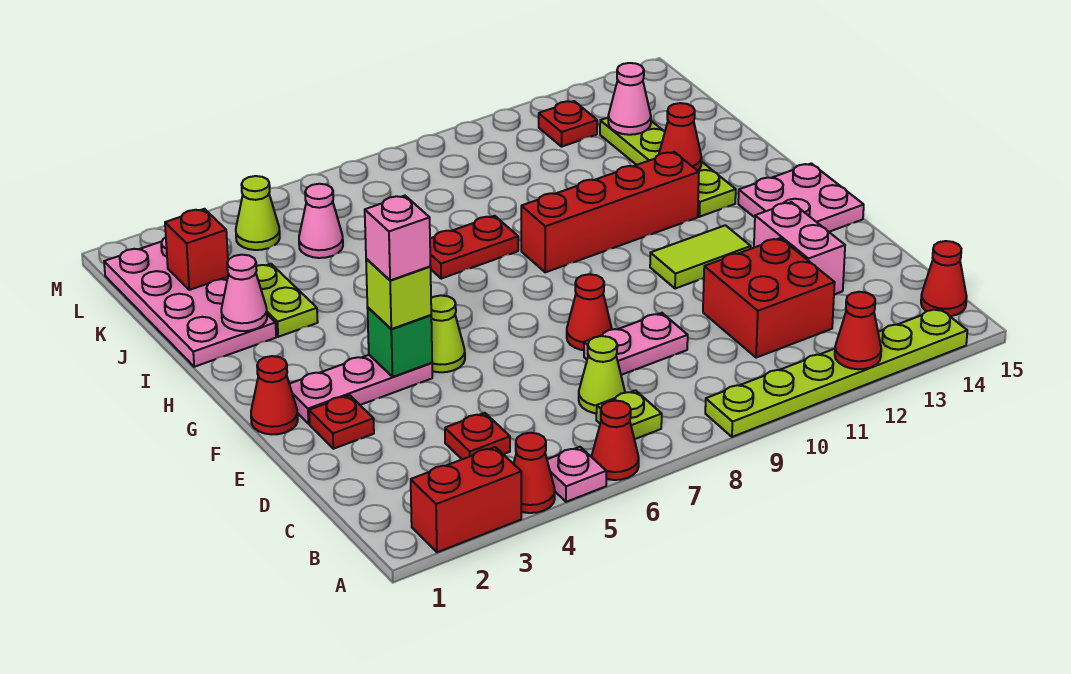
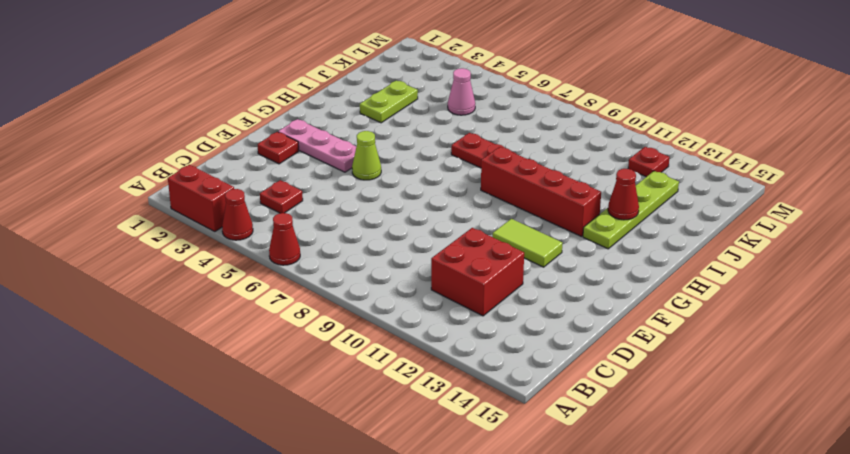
none -> pink plate A5 level 1
none -> lime plate A9:A14 level 1
none -> lime plate B7 level 1
none -> red cone B15 level 1

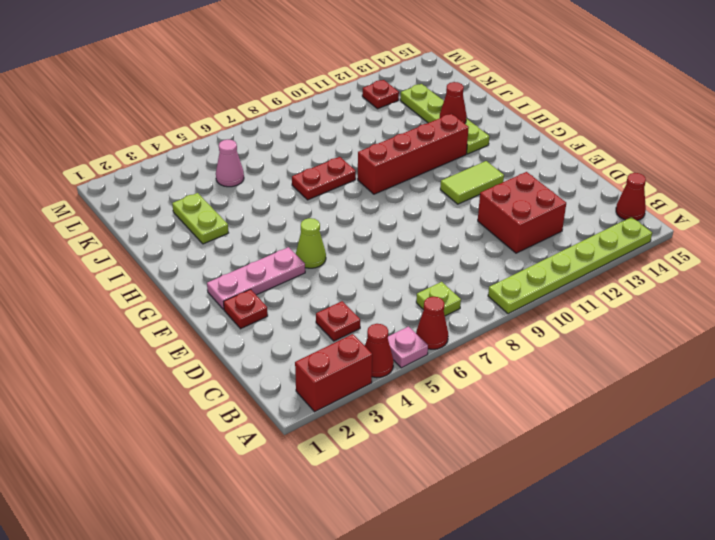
none -> lime cone C7 level 1
none -> pink plate D8:D9 level 1
none -> pink brick D13:E13 level 1
none -> red cone E8 level 1

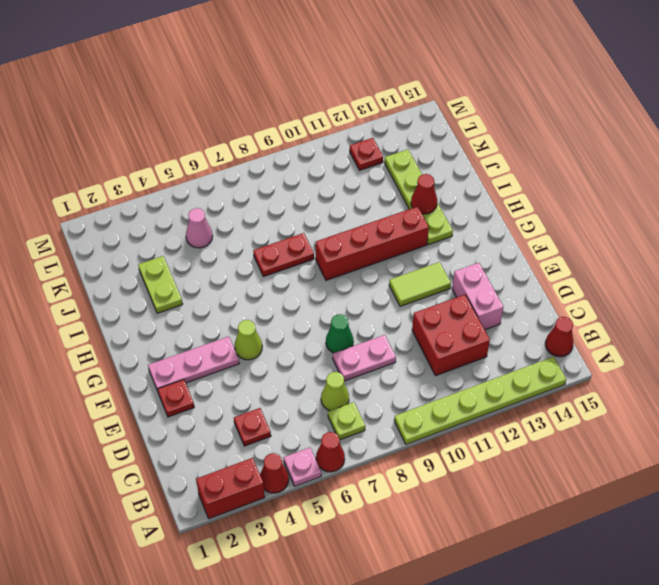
green cone E8 level 1 -> red cone E8 level 1
none -> red cone F1 level 1
none -> pink plate F14:G15 level 1
none -> pink plate I1:L2 level 1
none -> lime cone L4 level 1

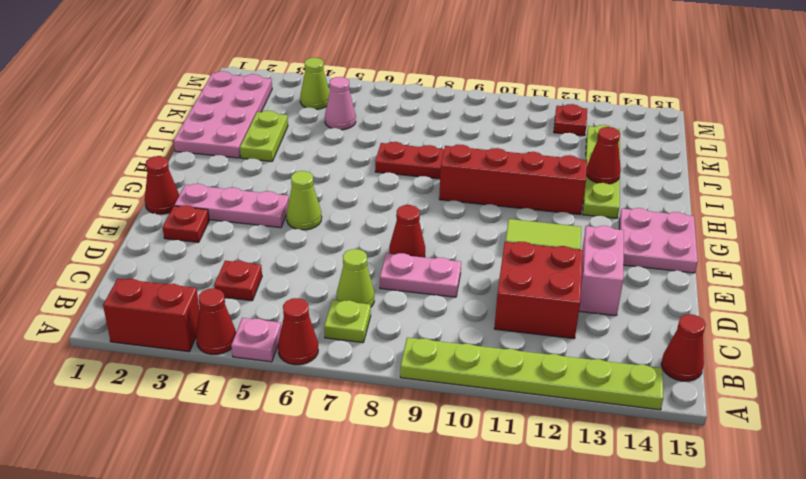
none -> red cone A12 level 2
none -> green brick F4 level 2
none -> pink cone I2 level 2
none -> red brick K2 level 2

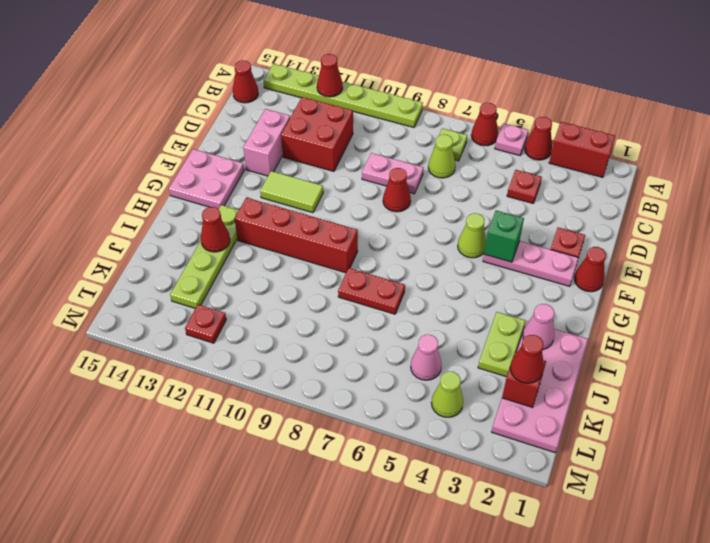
red cone K2 level 3 -> none
none -> pink cone K13 level 2
none -> lime brick F4 level 3
none -> pink brick F4 level 4

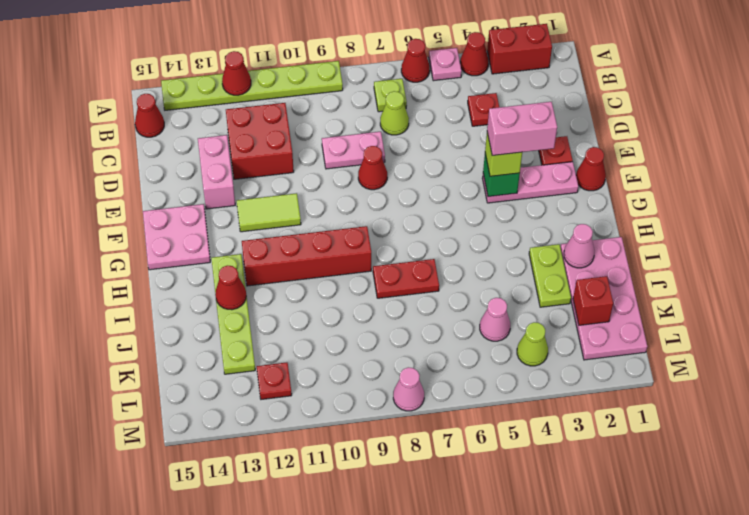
pink brick F3:F4 level 4 -> pink brick F4 level 4
pink cone M8 level 1 -> pink cone K13 level 2
none -> lime cone F5 level 1

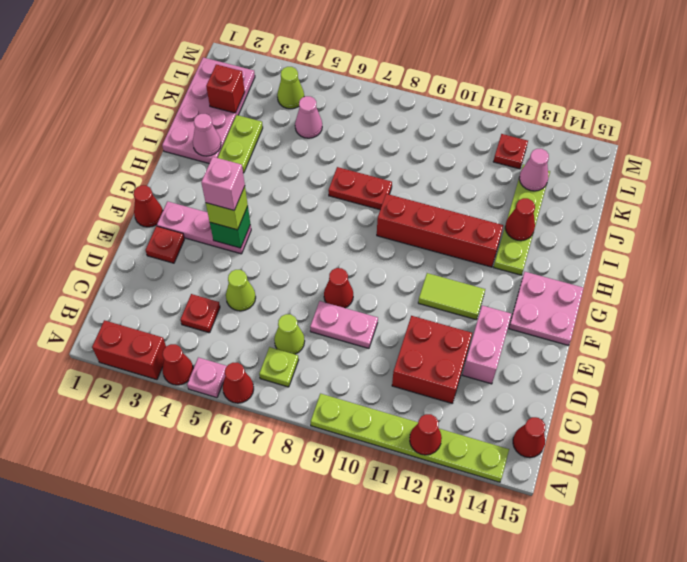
lime cone D5 level 1 -> lime cone F5 level 1

